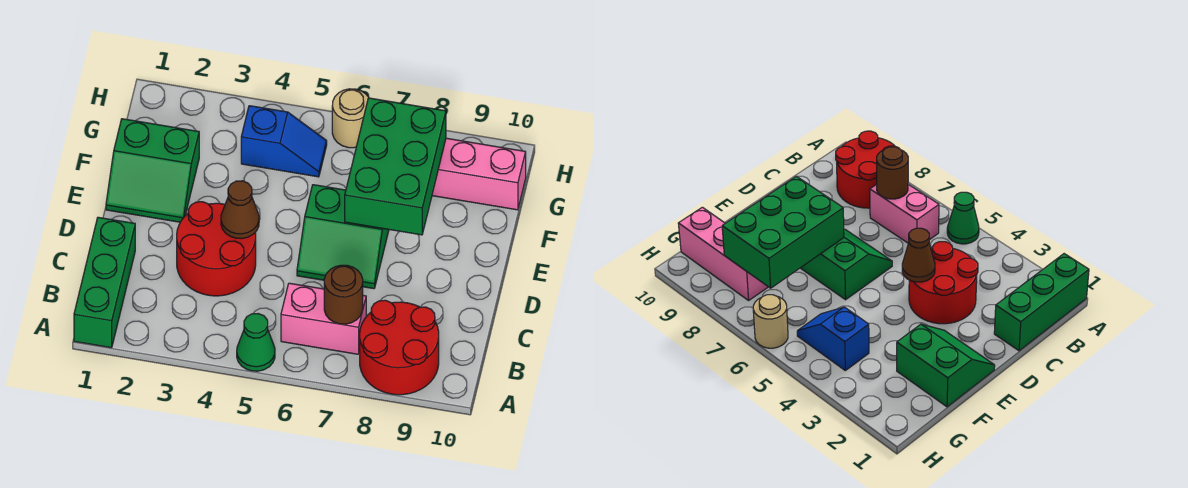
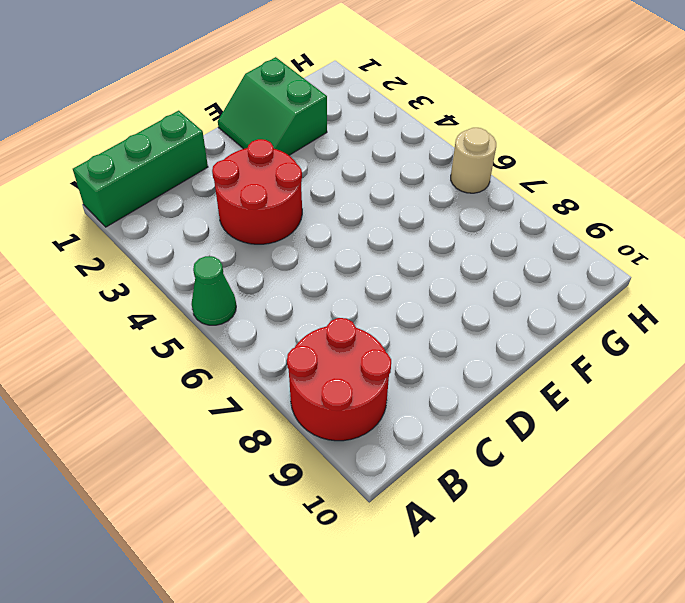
none -> pink brick B6:B7 level 1
none -> green slope D6:E7 level 1 top E
none -> blue slope G4:G5 level 1 top 4

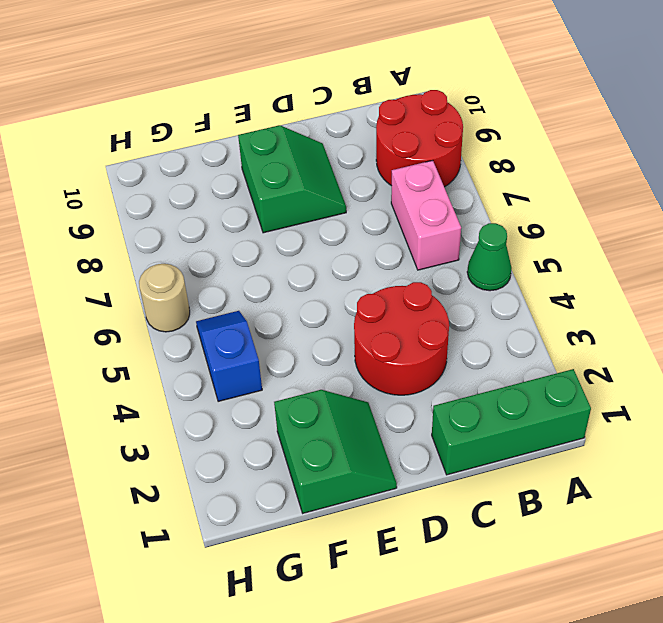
green slope D8:E9 level 1 top E -> green slope D6:E7 level 1 top E
none -> pink brick G8:G10 level 1
none -> brown round brick B7 level 2
none -> brown cone D4 level 2

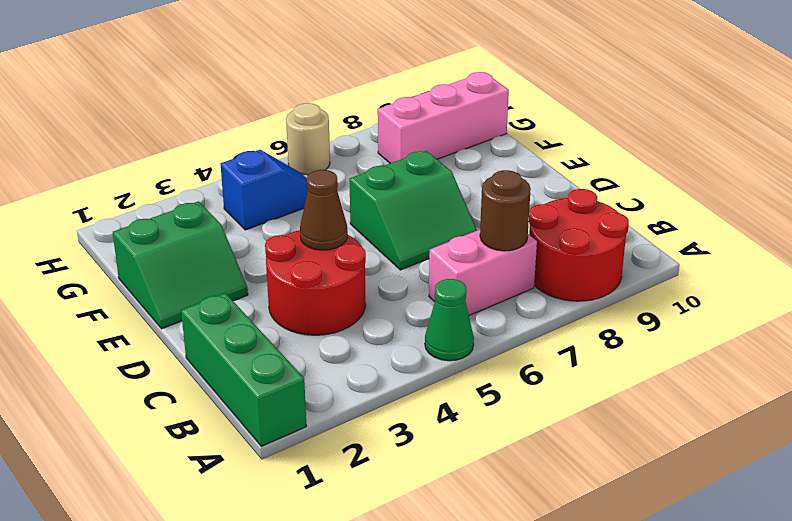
none -> green brick E7:G8 level 2

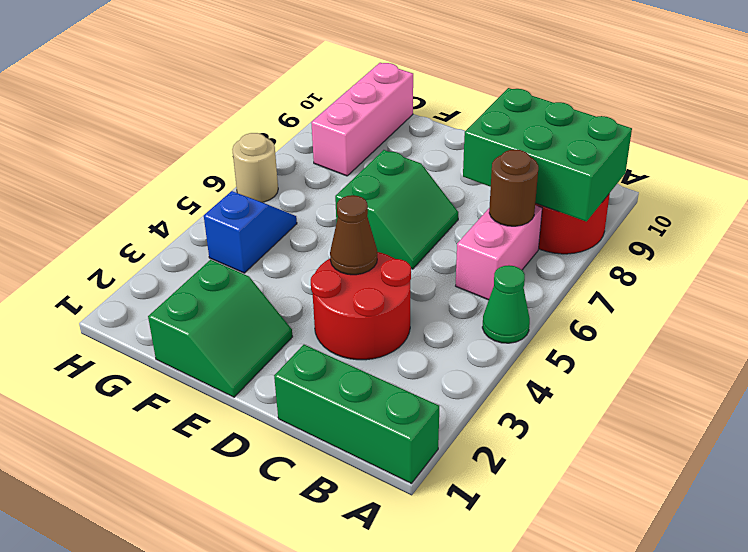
green brick A8:C9 level 2 -> green brick E7:G8 level 2

